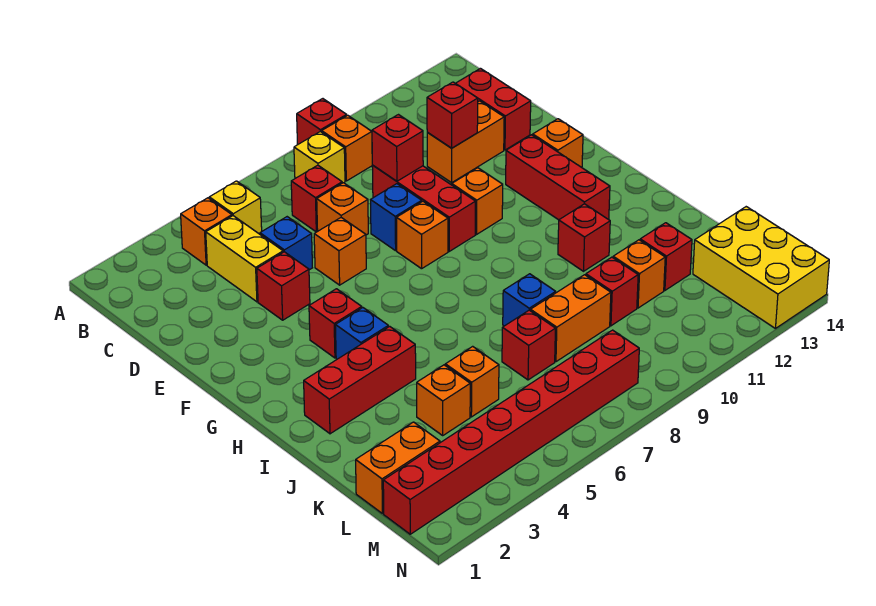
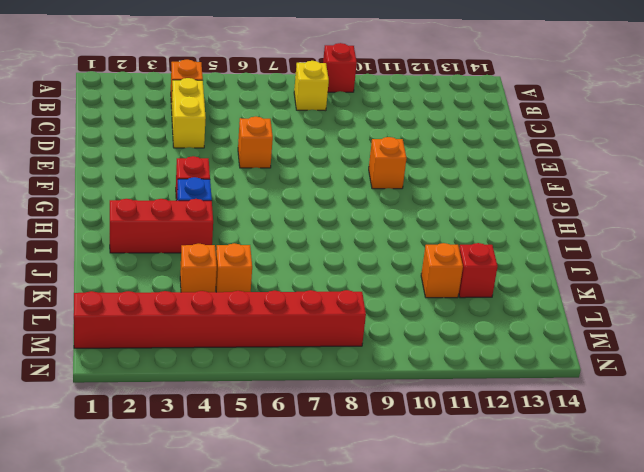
none -> yellow brick B5 level 1
none -> orange brick B9 level 1
none -> red brick C7 level 1
none -> red brick C13:D13 level 1

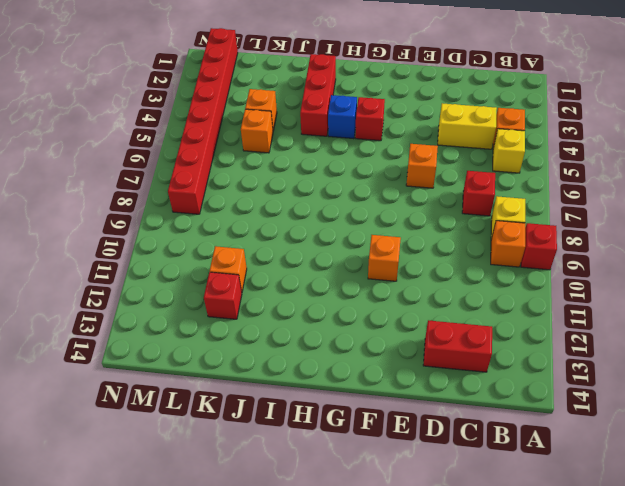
none -> blue brick D5 level 1
none -> orange brick D7 level 1
none -> red brick D9:F9 level 1
none -> orange brick D11:D12 level 1

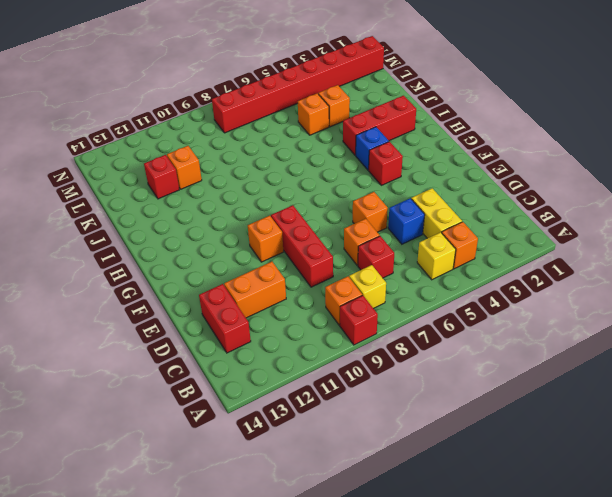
none -> red brick E4 level 1
none -> blue brick E8 level 1
none -> orange brick F8 level 1
none -> red brick F12:H12 level 1

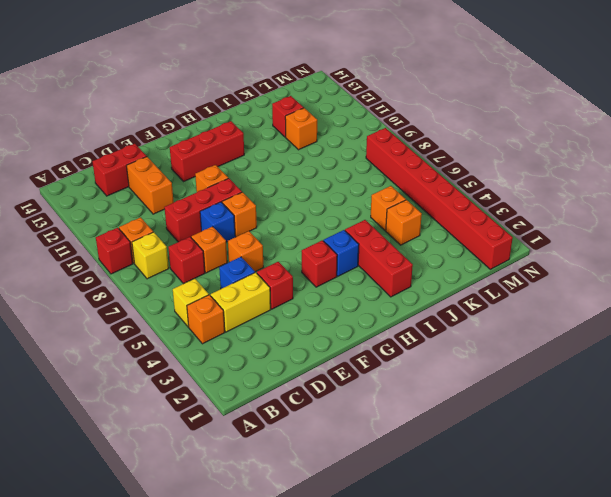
none -> orange brick F13 level 1
none -> red brick I11 level 1
none -> blue brick J8 level 1
none -> red brick K7 level 1

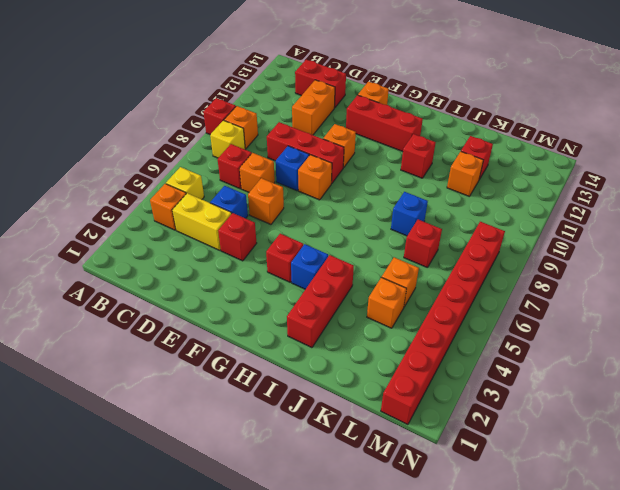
none -> orange brick K8:K9 level 1
none -> red brick K10 level 1
none -> orange brick L1:L2 level 1
none -> yellow brick L13:N14 level 1

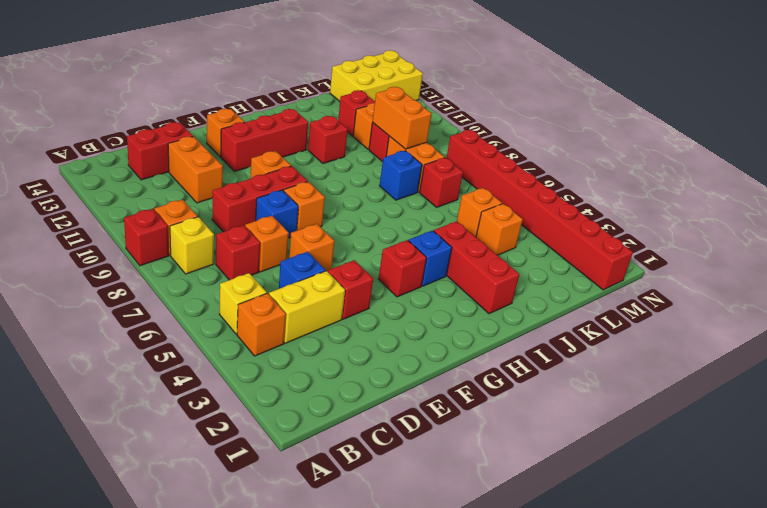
orange brick K9:K10 level 2 -> orange brick L1:L2 level 1
none -> red brick D9 level 2
none -> red brick D11 level 2

